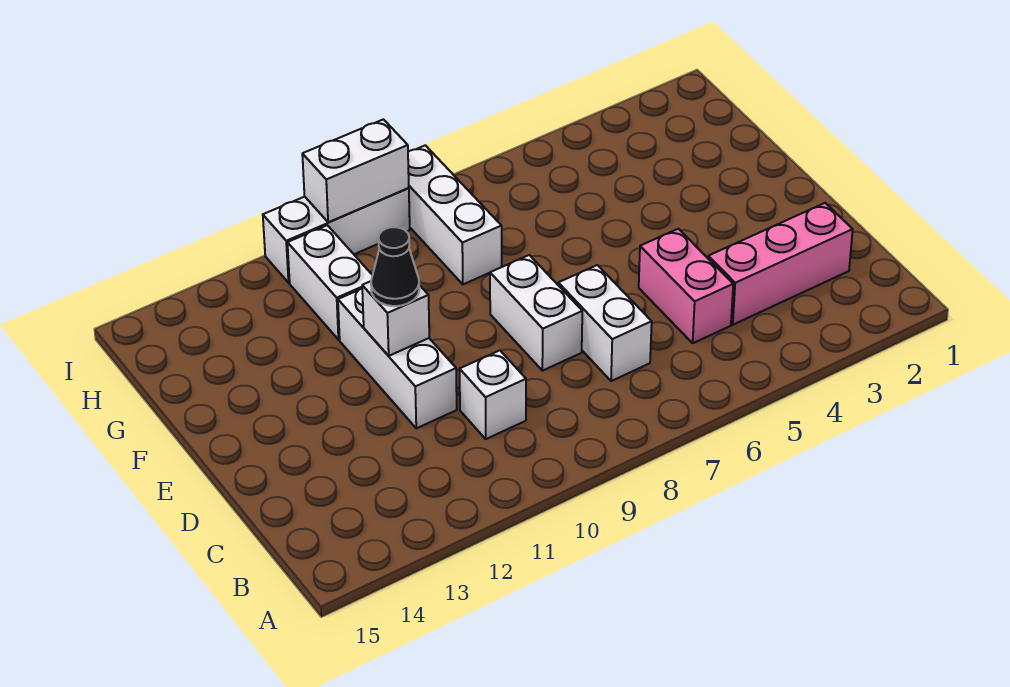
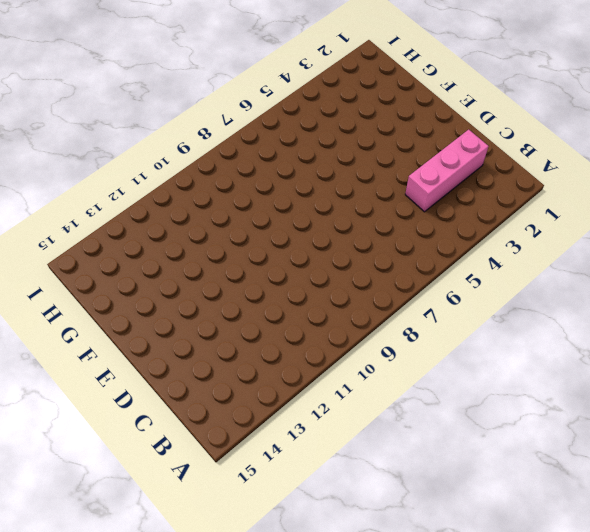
none -> pink brick C5:D5 level 1
none -> white brick C7:D7 level 1
none -> white brick C10 level 1

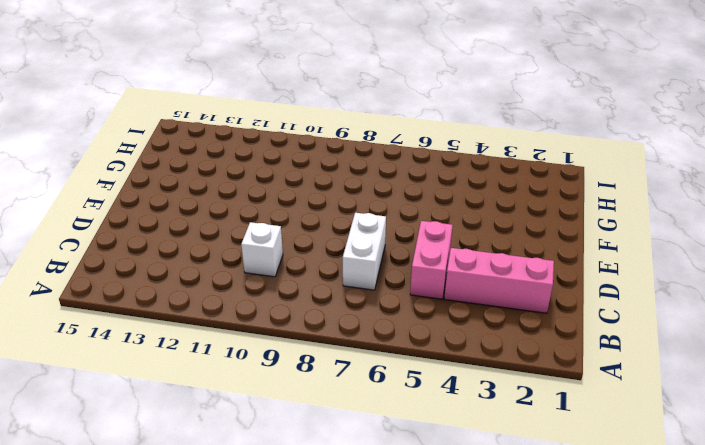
none -> white brick D8:E8 level 1
none -> white brick D11:F11 level 1
none -> white brick G8:I8 level 1

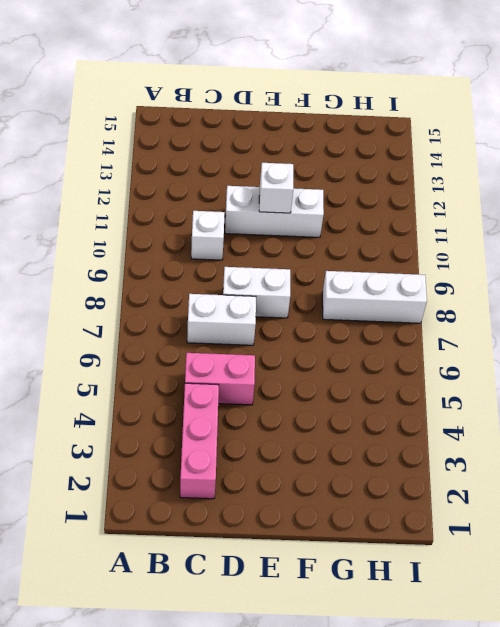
none -> white brick G11:H11 level 1
none -> white brick I9:I11 level 1
none -> white brick I9:I10 level 2

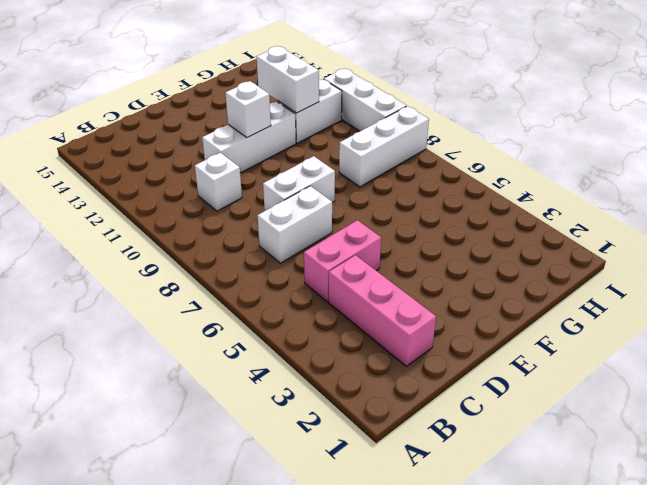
white brick G11:G12 level 2 -> white brick I9:I10 level 2
none -> black cone E11 level 3

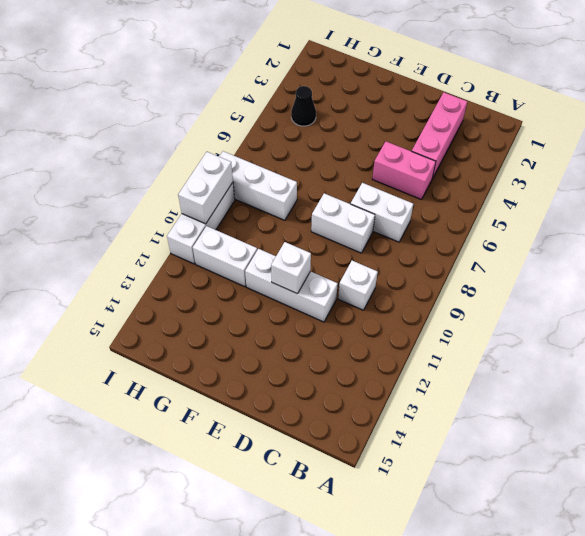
black cone H4 level 1 -> black cone E11 level 3

